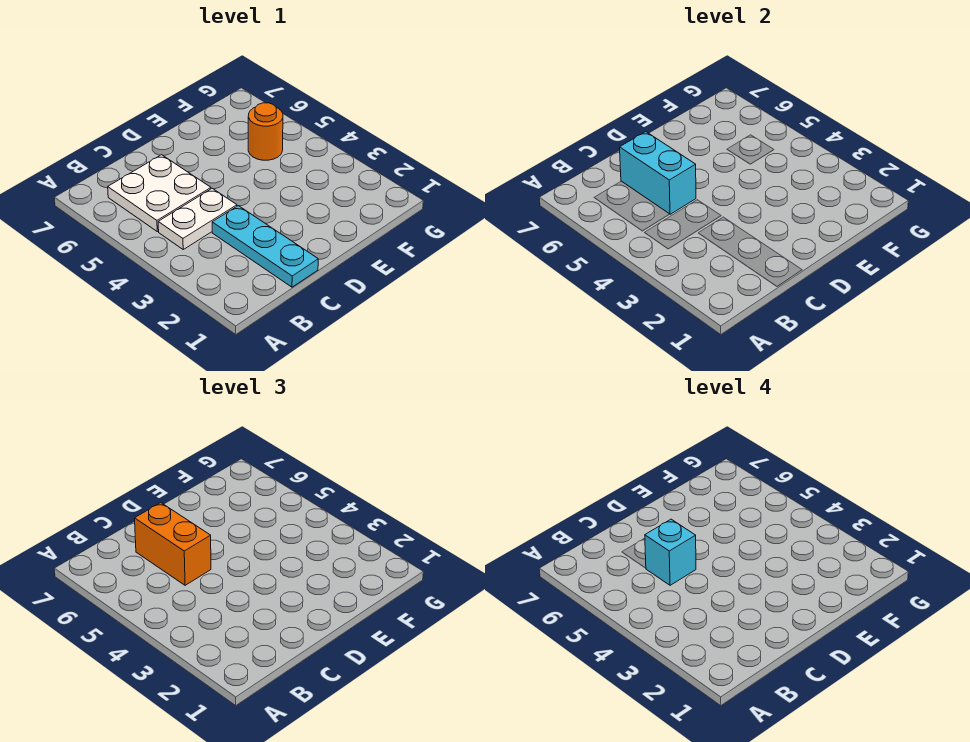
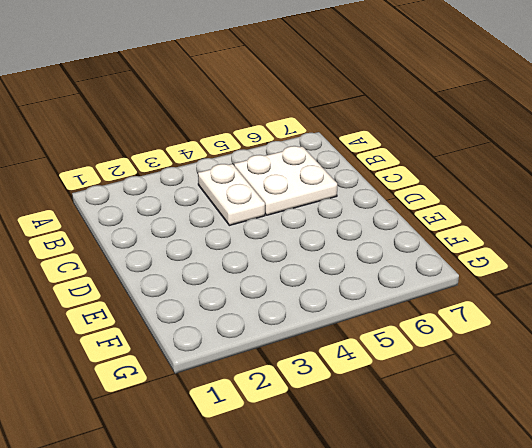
none -> cyan plate C1:C3 level 1
none -> orange round brick F5 level 1

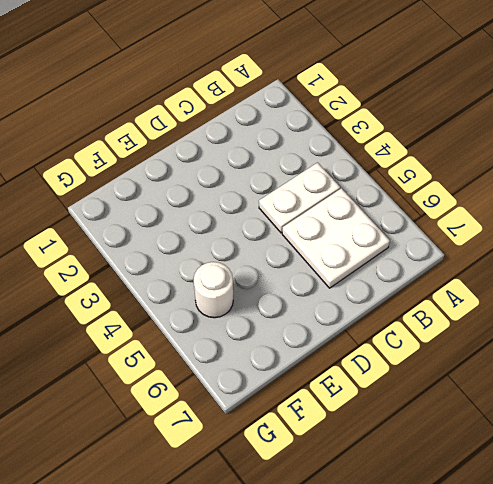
white round brick F5 level 1 -> orange round brick F5 level 1
none -> cyan plate C1:C3 level 1
none -> cyan brick C5:C6 level 2

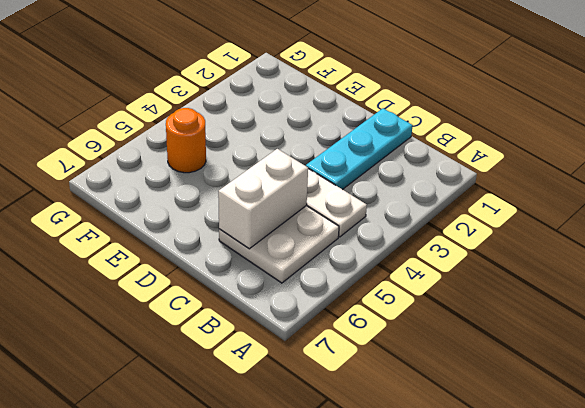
white brick C5:C6 level 2 -> cyan brick C5:C6 level 2
none -> orange brick C5:C6 level 3
none -> cyan brick C5 level 4

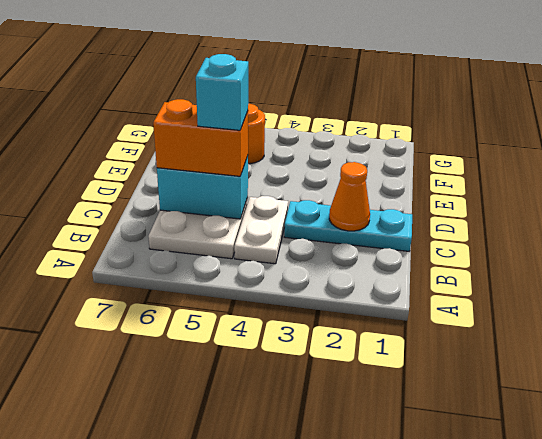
orange cone C2 level 2 -> none

